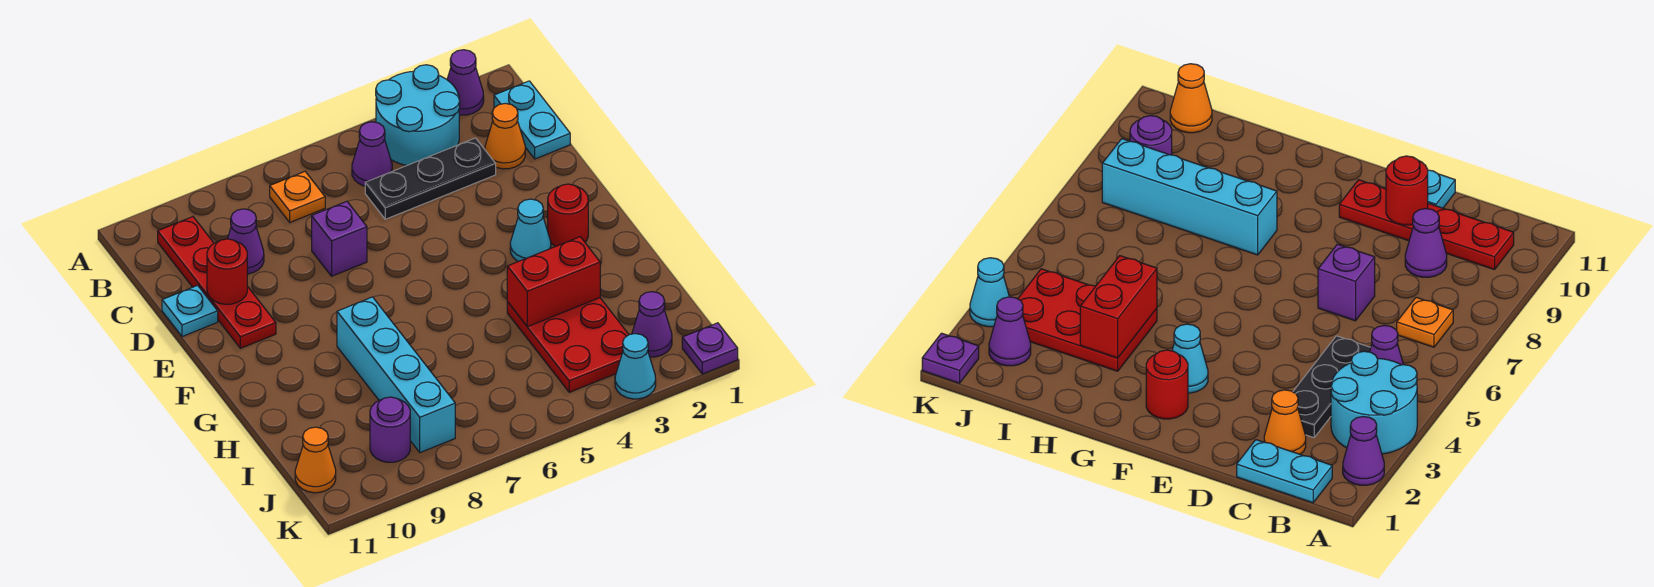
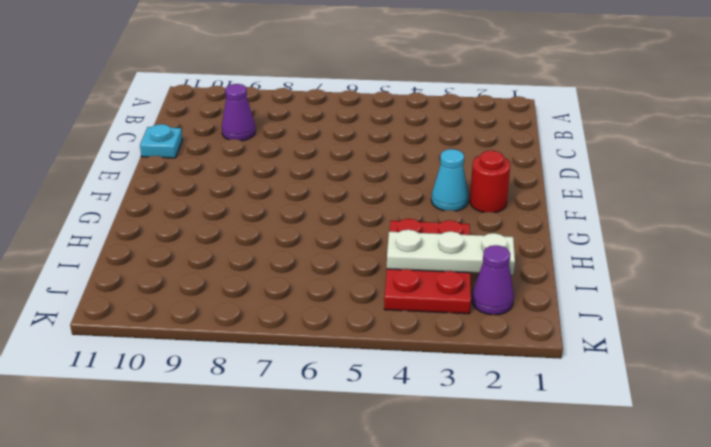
white plate I2:I4 level 2 -> none
none -> purple cone A2 level 1
none -> cyan round brick A3:B4 level 1
none -> cyan plate B1:C1 level 1

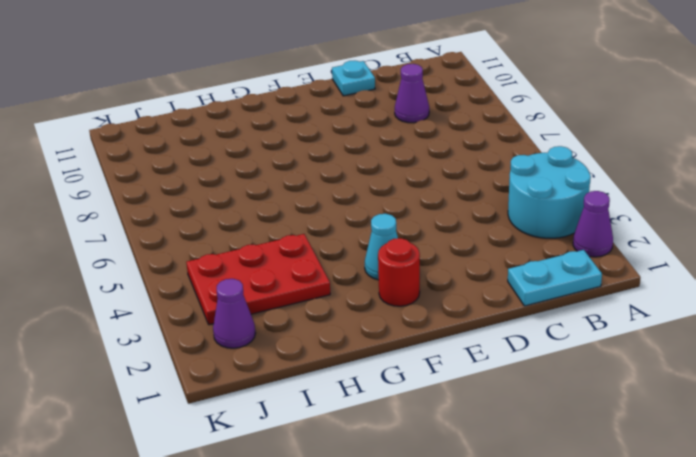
none -> purple cone B5 level 1
none -> orange plate B7 level 1
none -> red plate B10:E10 level 1

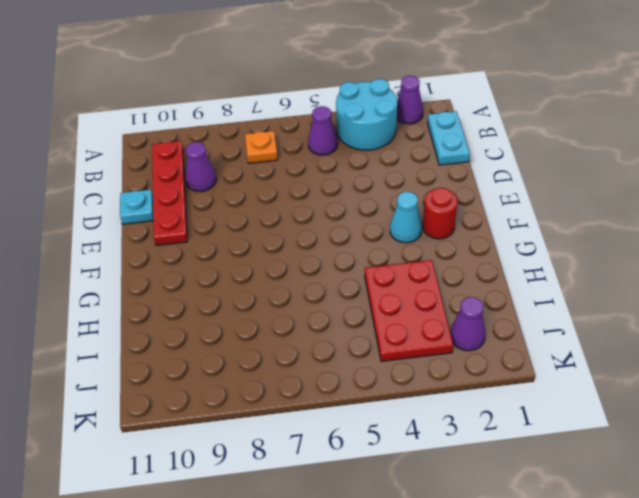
none -> orange cone C2 level 1
none -> black plate C3:C5 level 1
none -> purple brick D7 level 1

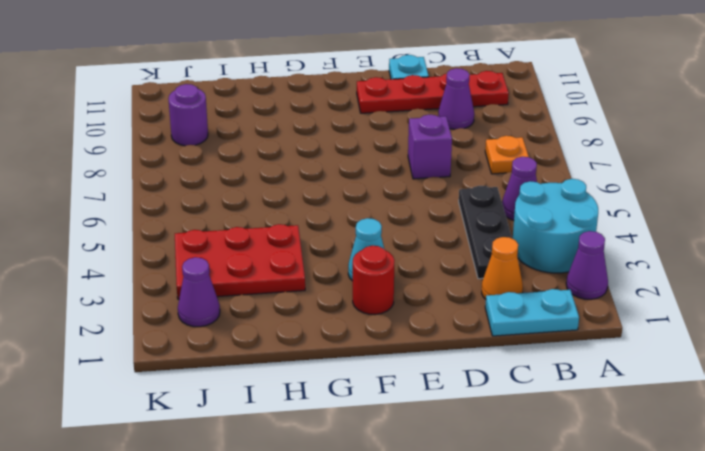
none -> cyan brick G8:J8 level 1
none -> orange cone J11 level 1
none -> purple plate K1 level 1

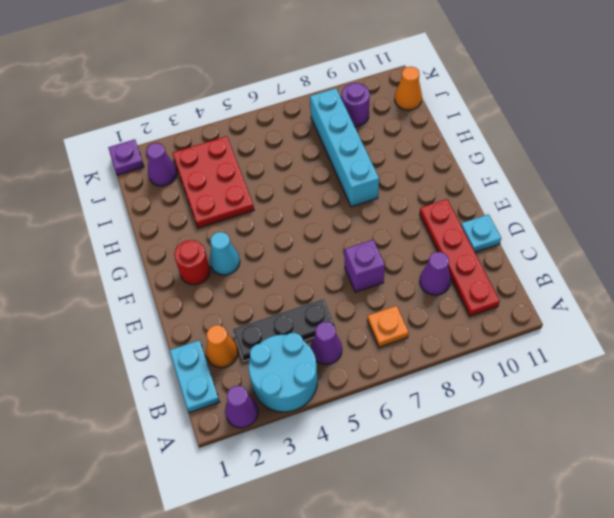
none -> cyan cone K3 level 1
none -> red round brick D10 level 2
none -> red brick H3:H4 level 2

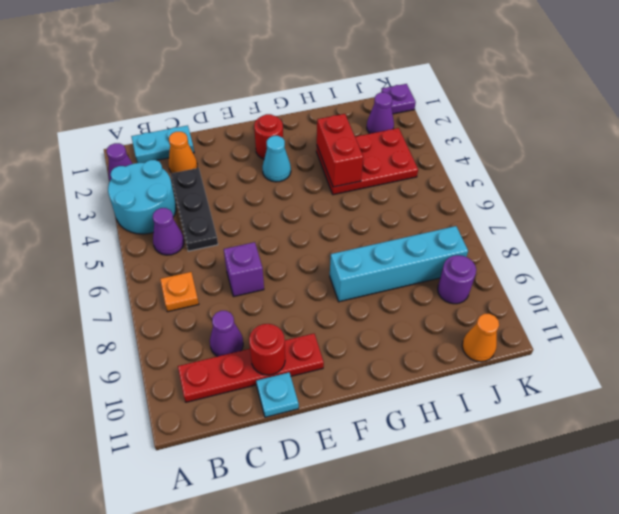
none -> cyan cone K3 level 1

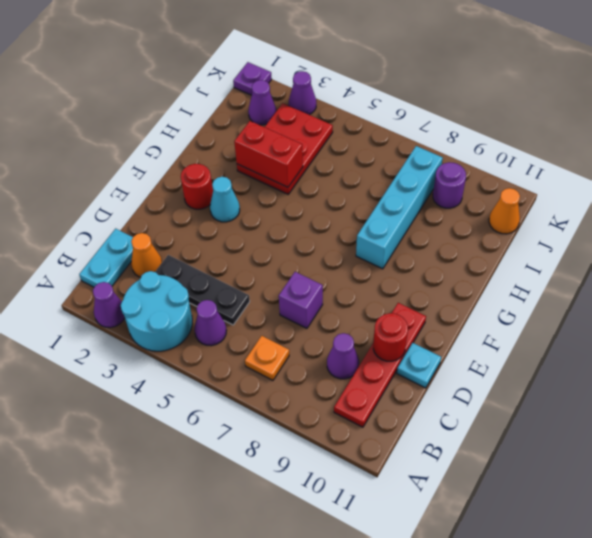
purple cone K3 level 1 -> cyan cone K3 level 1

